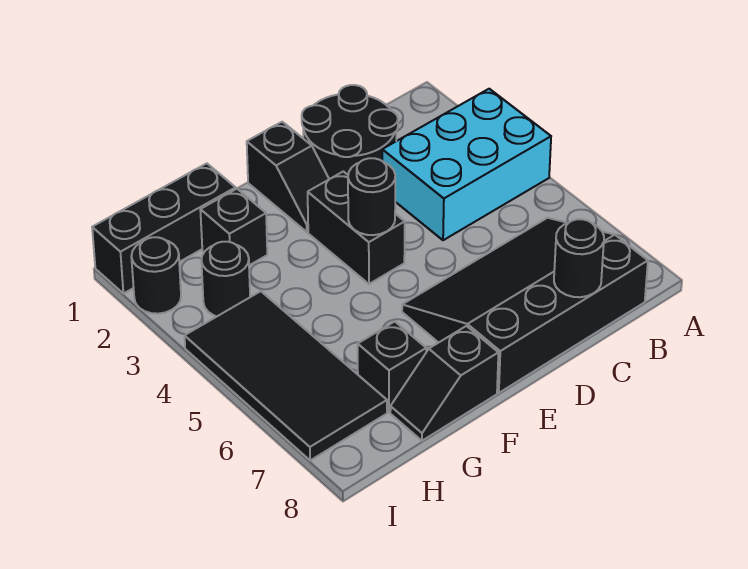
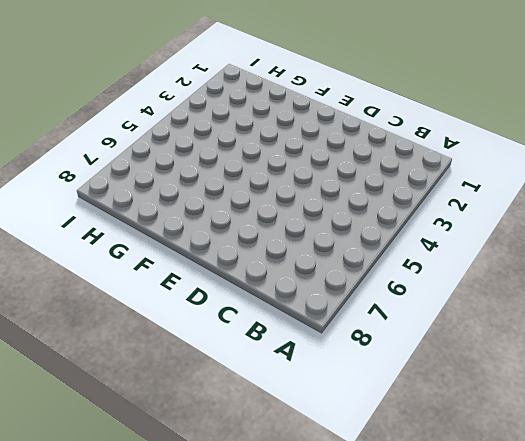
none -> cyan brick A3:C4 level 1
none -> black slope B6:E8 level 1 top 8
none -> black round brick C1:D2 level 1

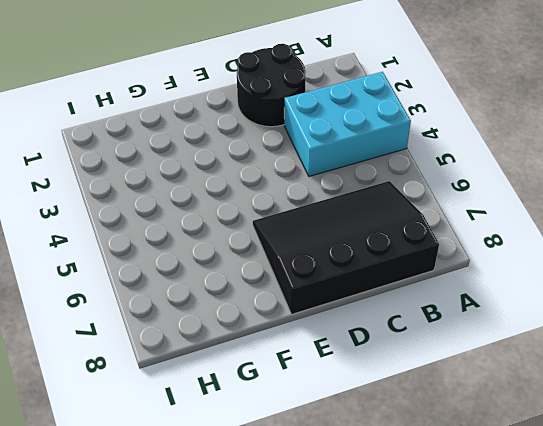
none -> black slope E1:E2 level 1 top 1
none -> black brick E3:E4 level 1
none -> black slope F8:G8 level 1 top F

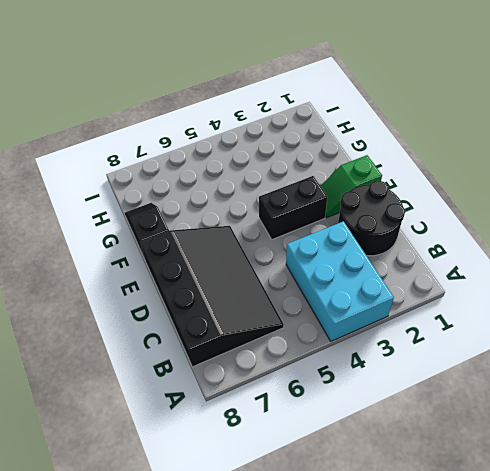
green slope E1:E2 level 1 top 1 -> black slope E1:E2 level 1 top 1
none -> black brick G1:I1 level 1
none -> black brick G2 level 1
none -> black brick G7 level 1

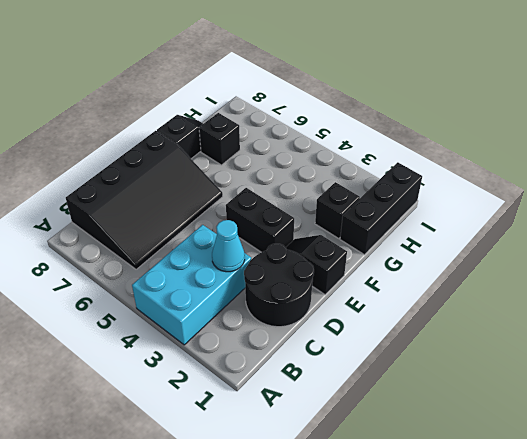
cyan cone C3 level 2 -> none
none -> black round brick H3 level 1
none -> black tile H4:I7 level 1
none -> black round brick I2 level 1

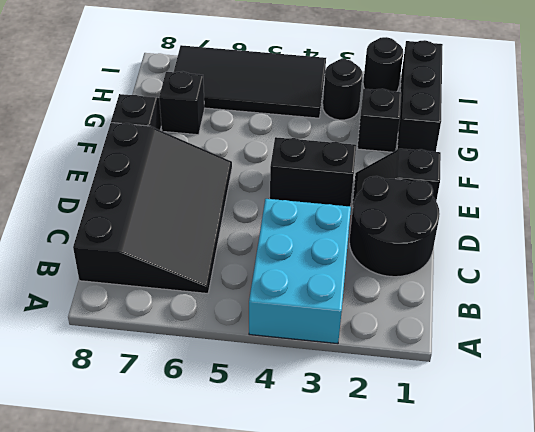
none -> black round brick C8 level 2
none -> black round brick E4 level 2

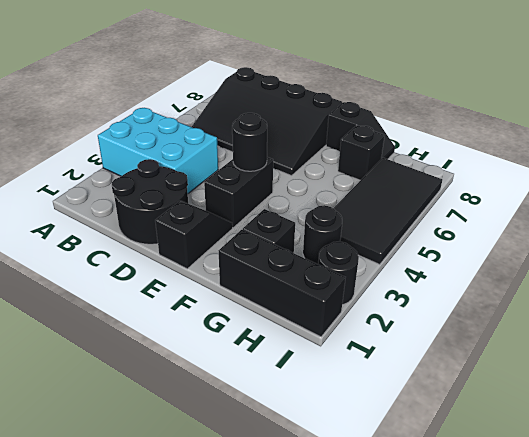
none -> black round brick C8 level 2

